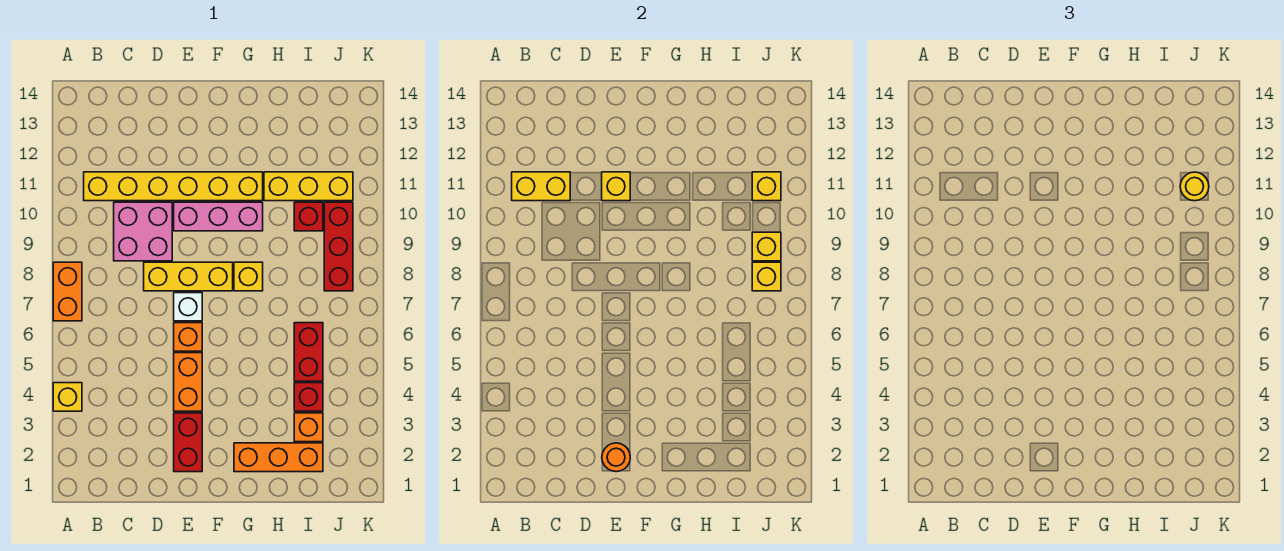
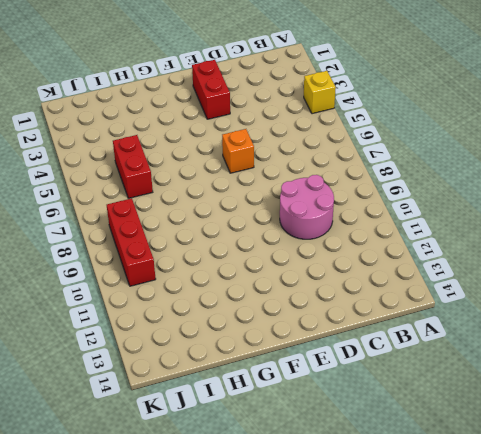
pink round brick C9:D10 level 1 -> pink brick C9:D10 level 1
none -> orange brick A7:A8 level 1
none -> yellow brick B11:G11 level 1
none -> yellow brick D8:F8 level 1

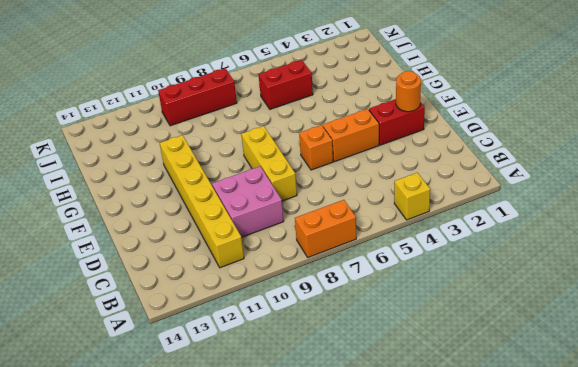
none -> white brick E7 level 1
none -> pink brick E10:G10 level 1
none -> orange brick G2:I2 level 1

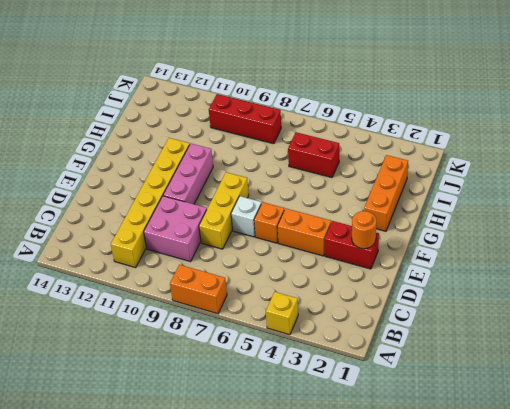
none -> yellow brick G8 level 1
none -> yellow brick H11:J11 level 1
none -> orange brick I3 level 1

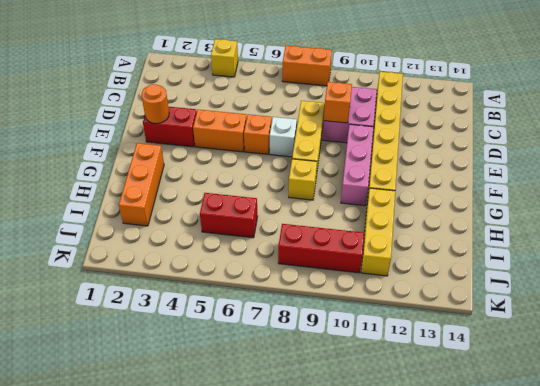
orange brick D9 level 2 -> orange brick I3 level 1
none -> red brick I4 level 1
none -> red brick I10 level 1
none -> yellow brick B11:C11 level 2

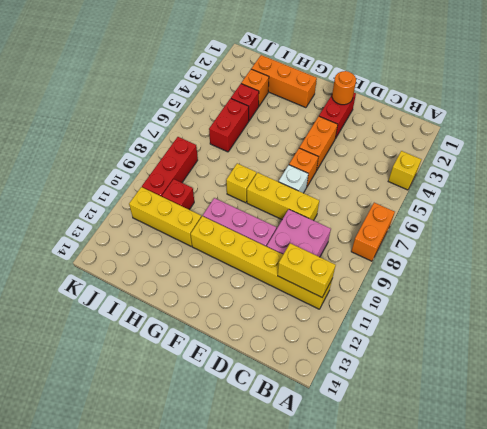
none -> yellow brick E11 level 2
none -> yellow brick J8 level 2
none -> yellow brick J9 level 2

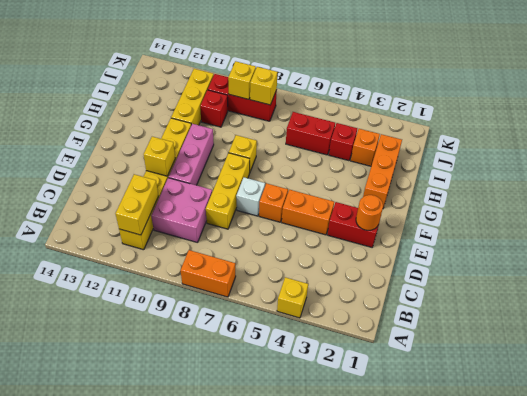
none -> yellow brick J11 level 2
none -> yellow round brick J11 level 3

